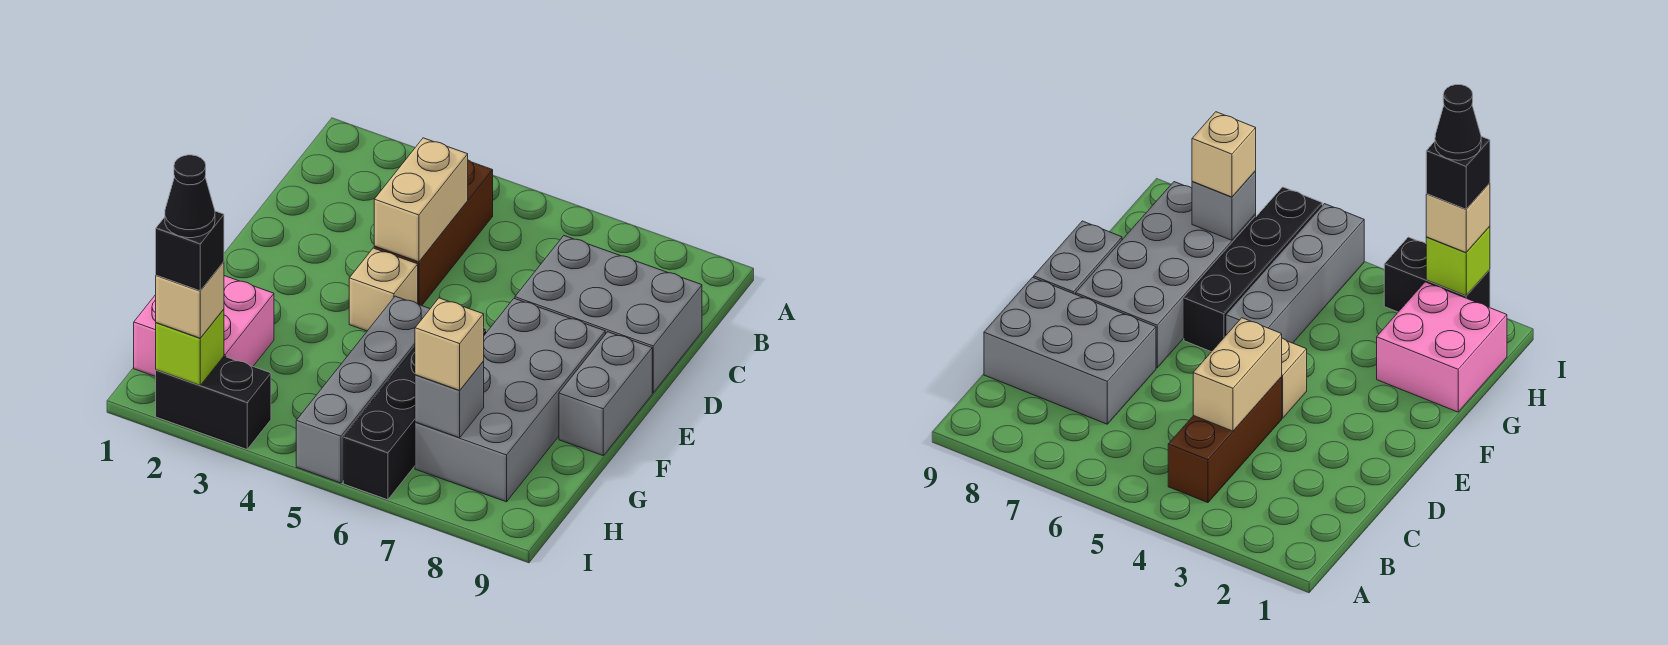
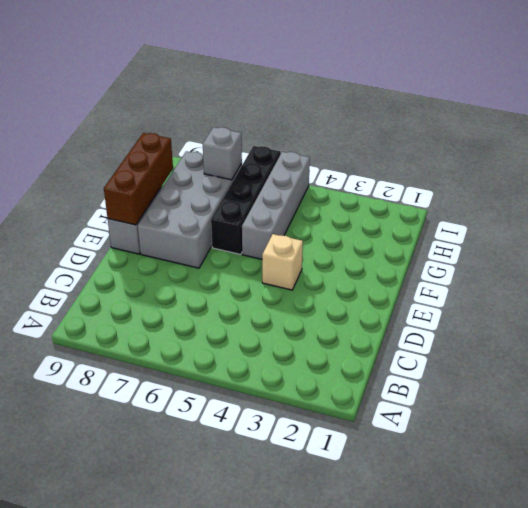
brown brick E9:G9 level 2 -> brown brick B4:D4 level 1
none -> grey brick C7:D9 level 1
none -> pink brick G1:H2 level 1
none -> black brick I2:I3 level 1

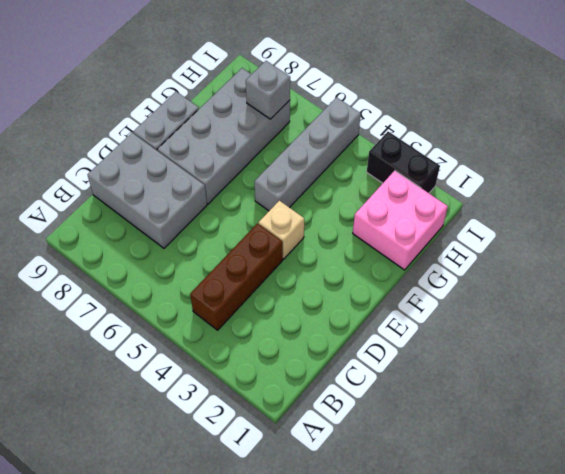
none -> black brick F6:I6 level 1
none -> tan brick C4:D4 level 2
none -> lime brick I2 level 2

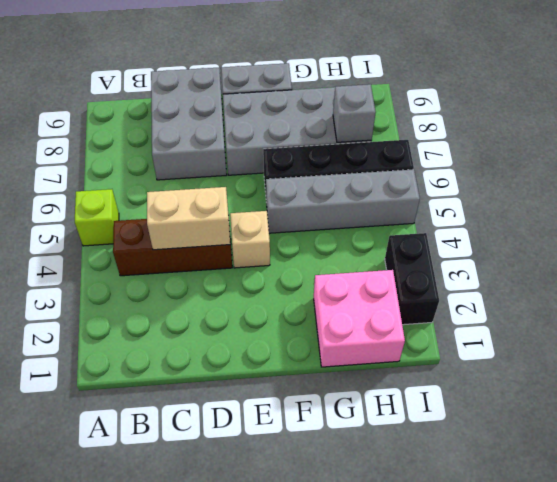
lime brick A5 level 1 -> lime brick I2 level 2
none -> tan brick H7 level 3
none -> tan brick I2 level 3
none -> black brick I2 level 4

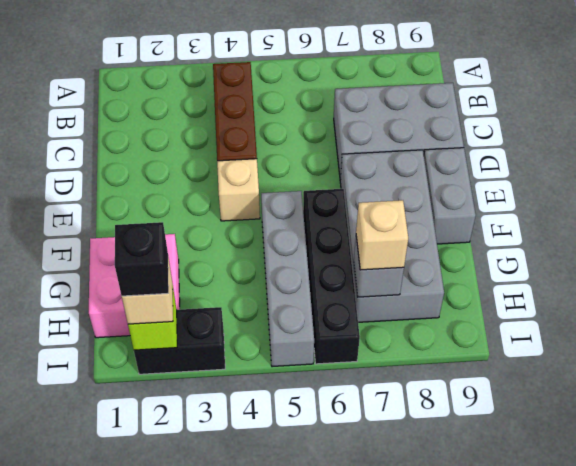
none -> tan brick C4:D4 level 2
none -> black cone I2 level 5

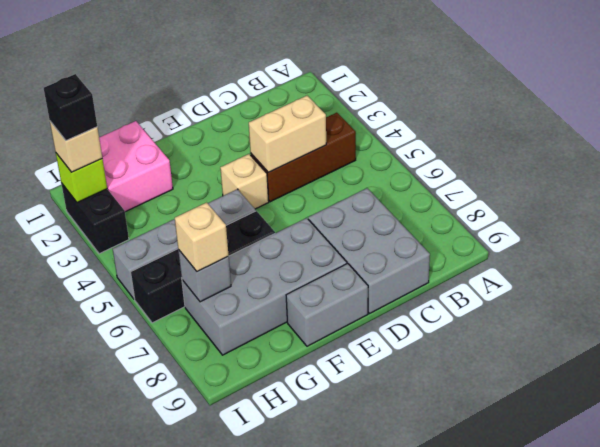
none -> black cone I2 level 5

